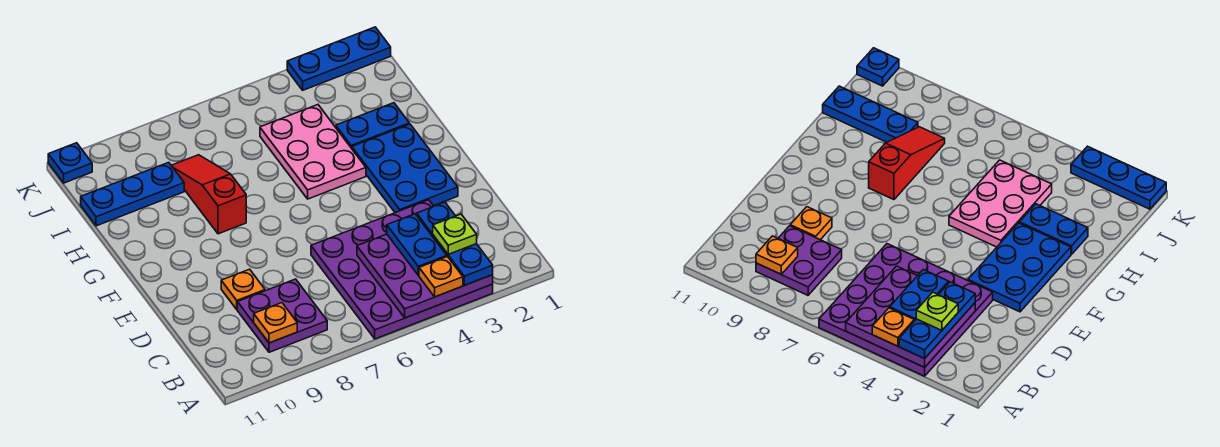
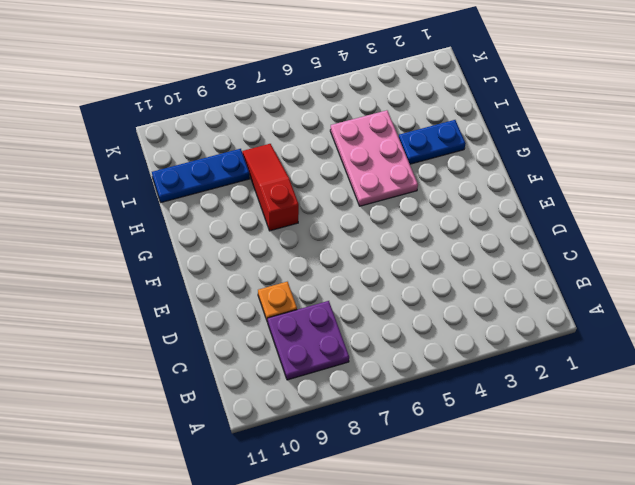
none -> purple plate A3:D6 level 1
none -> blue plate E2:G3 level 1
none -> blue plate K1:K3 level 1

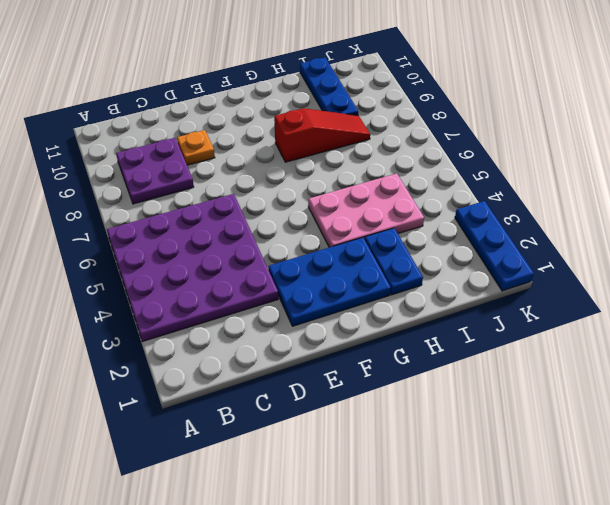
none -> blue plate K11 level 1
none -> purple plate A3:C5 level 2
none -> orange plate B9 level 2

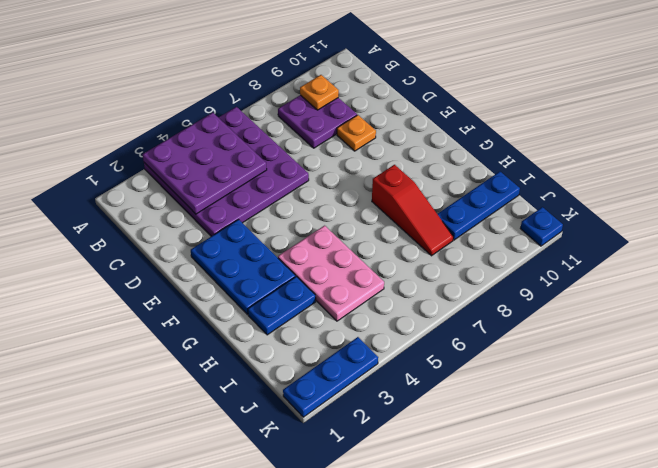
none -> blue plate A3:C3 level 3
none -> orange plate A4 level 3
none -> blue plate B4:C4 level 3

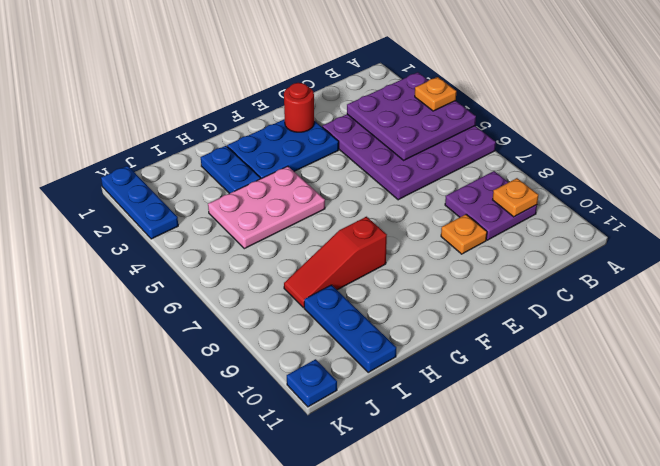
red round brick E2 level 2 -> none
none -> blue plate A3:C3 level 3
none -> blue plate B4:C4 level 3
none -> lime plate B3 level 4

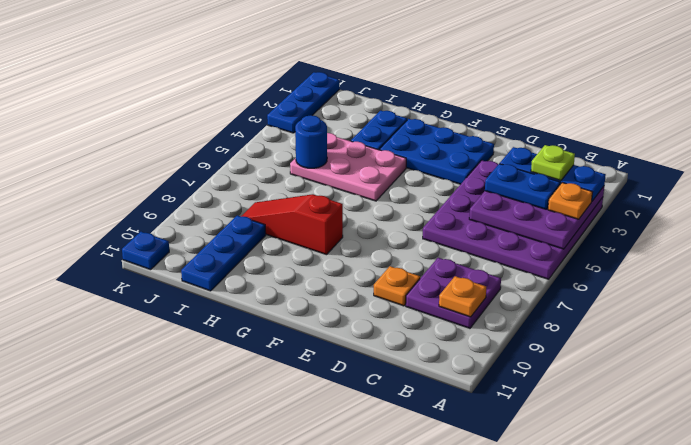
blue round brick I5 level 2 -> none

